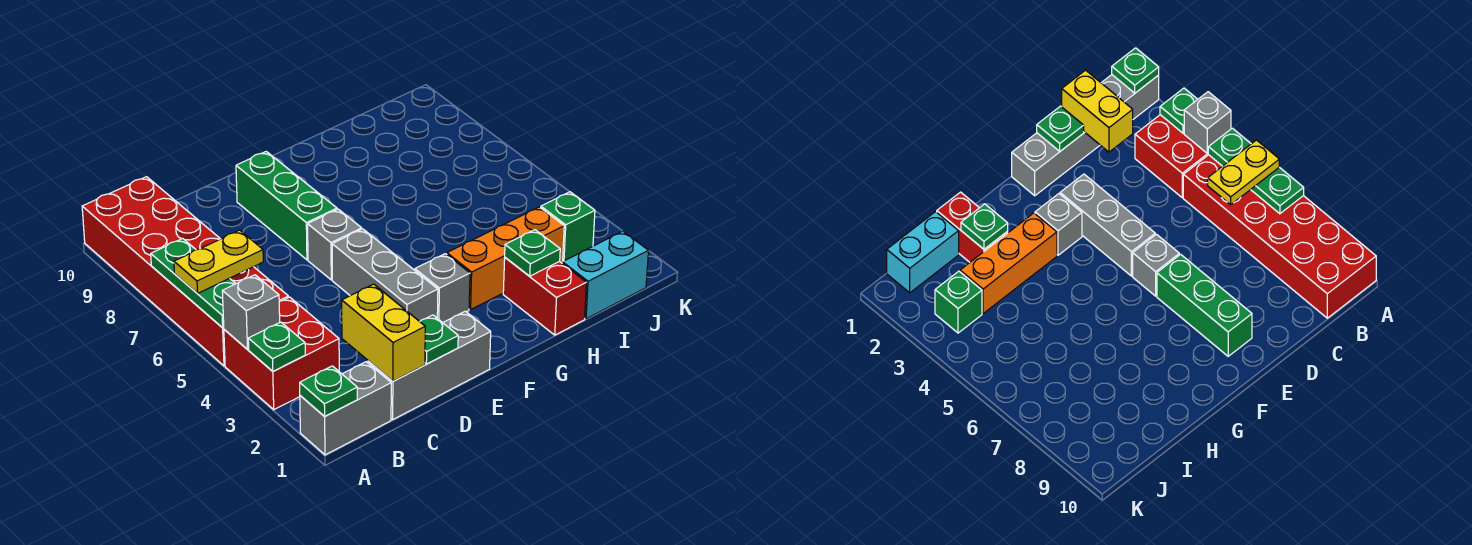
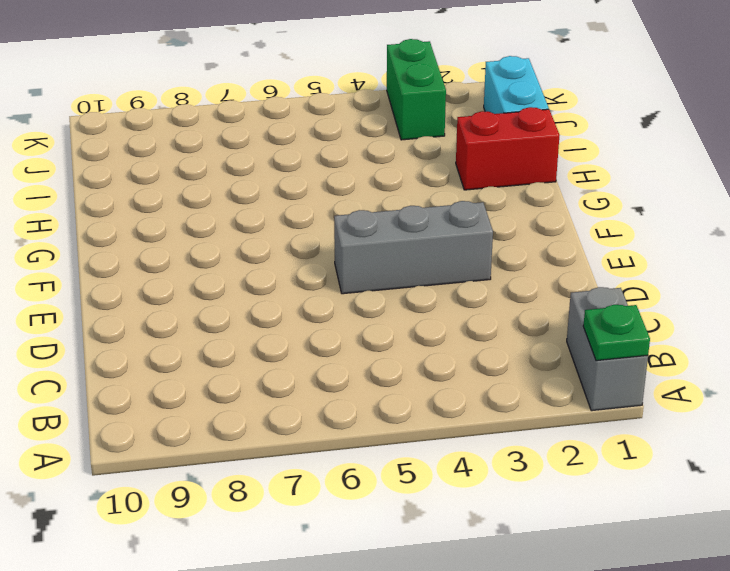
green brick J3:K3 level 1 -> green brick J3 level 1
none -> red brick A3:B4 level 1
none -> red brick A5:B10 level 1
none -> grey brick C1:E1 level 1

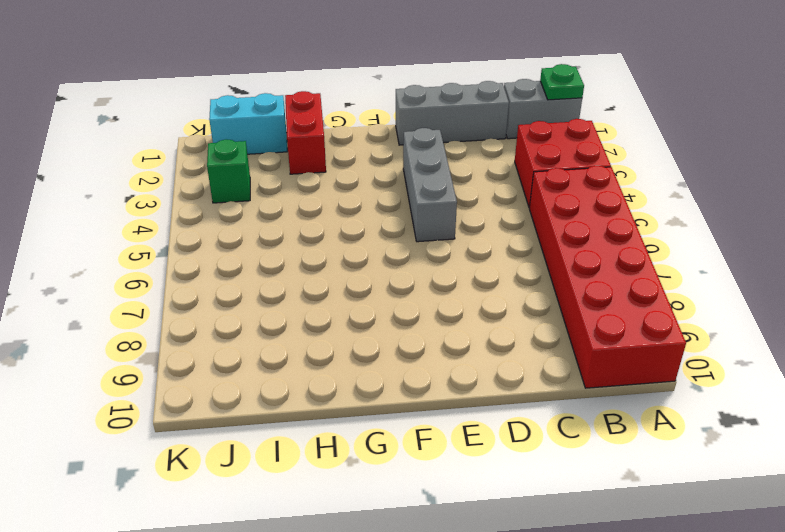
none -> grey brick E6 level 1
none -> green brick E7:E9 level 1
none -> grey brick F3 level 1

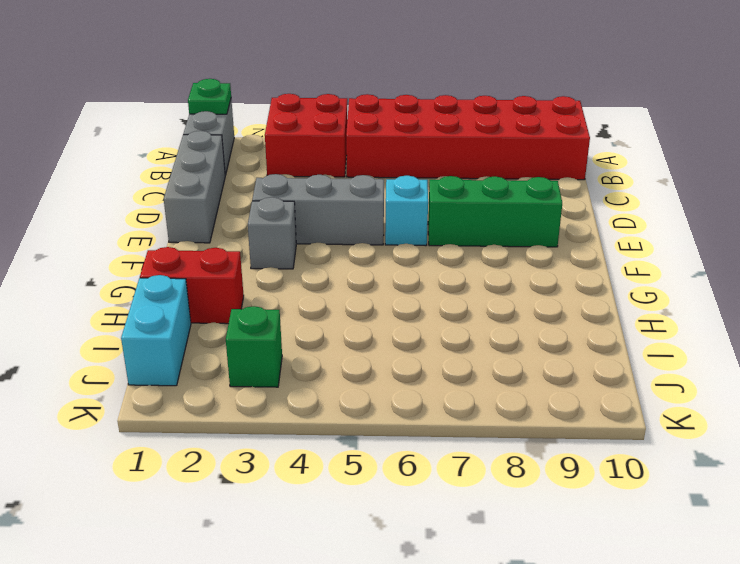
cyan brick E6 level 1 -> grey brick E6 level 1
none -> orange brick G3:I3 level 1
none -> green plate A3 level 2
none -> grey brick A4 level 2

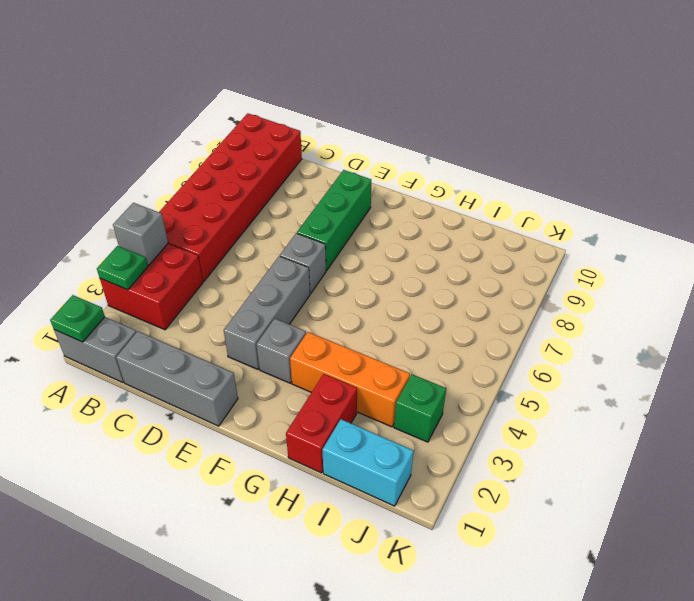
none -> green plate A5:A7 level 2
none -> yellow brick C1:C2 level 2
none -> green plate D1 level 2

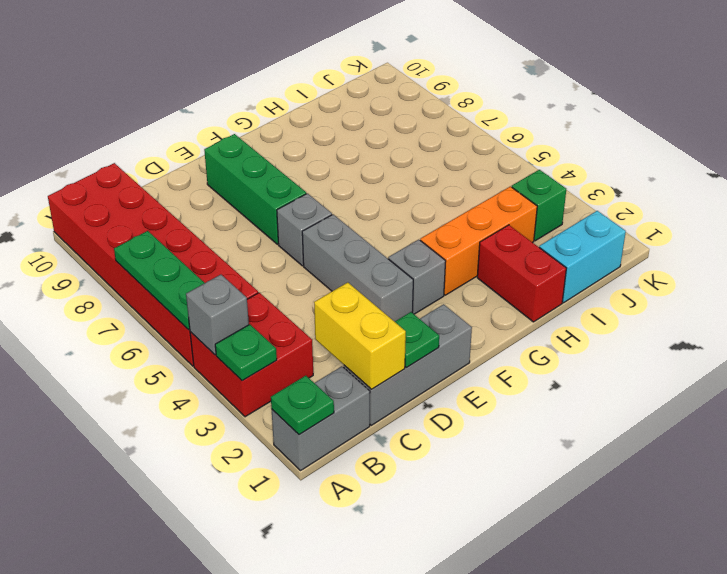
none -> green plate H2 level 2
none -> yellow plate A6:B6 level 3

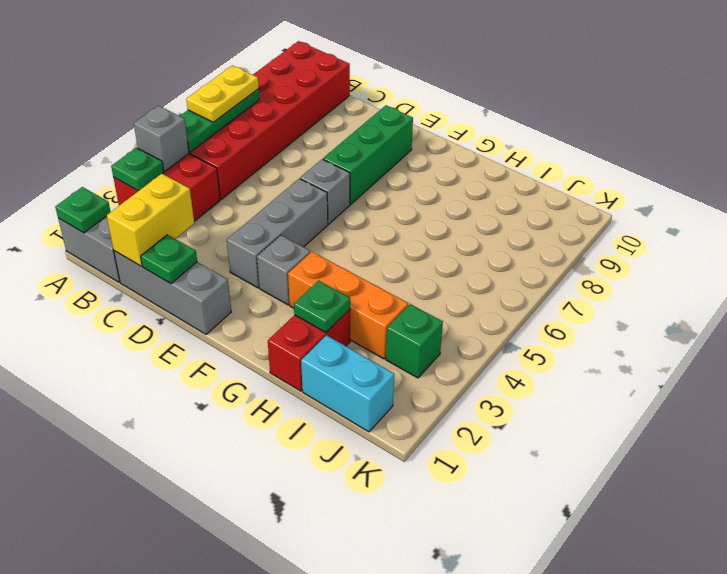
yellow plate A6:A7 level 3 -> yellow plate A6:B6 level 3

